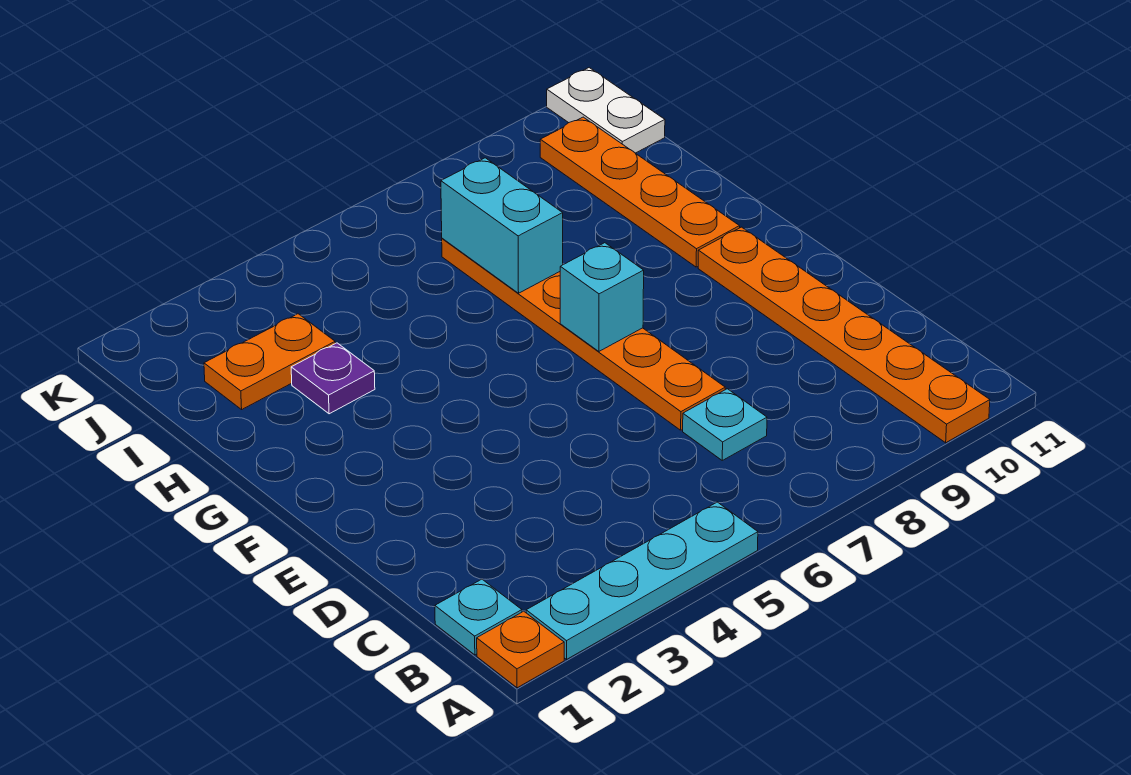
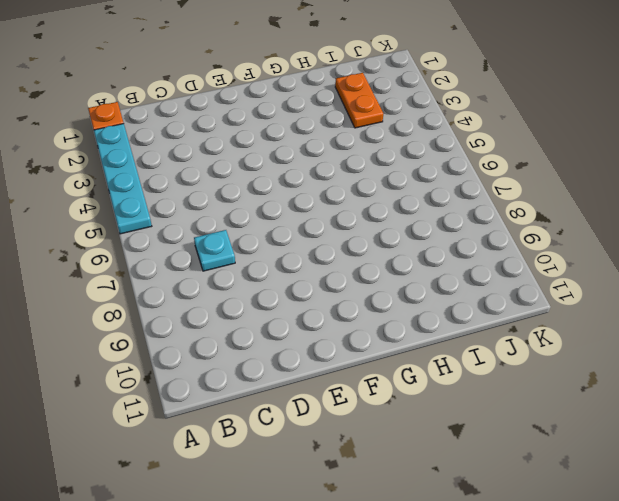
none -> orange plate A10:F10 level 1
none -> cyan plate B1 level 1
none -> orange plate D7:I7 level 1

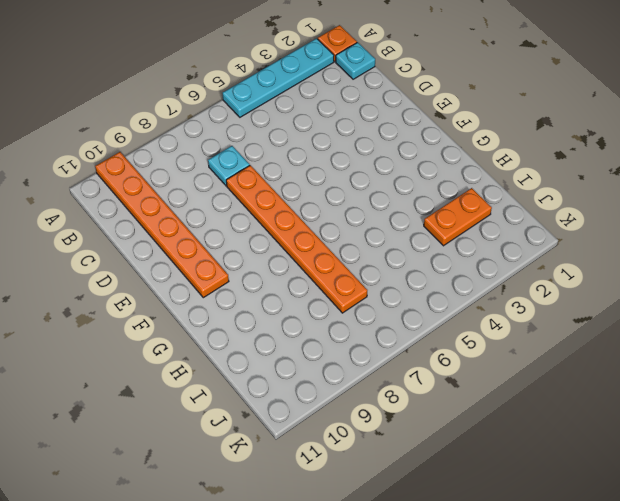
none -> orange plate G10:J10 level 1
none -> purple plate H3 level 1
none -> white plate J11:K11 level 1

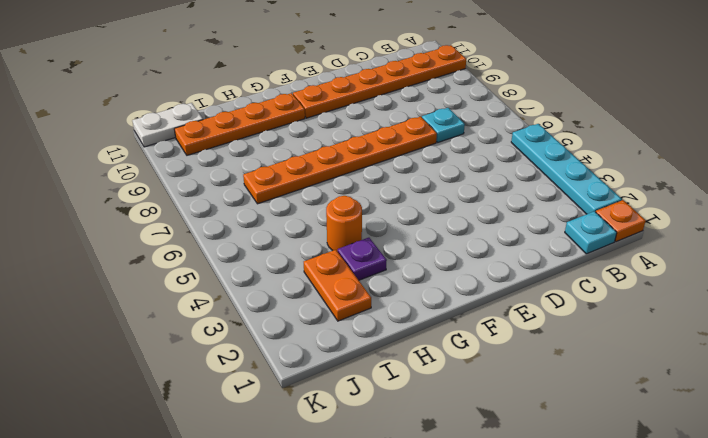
orange round brick H4 level 1 -> none
none -> cyan brick F7 level 2
none -> cyan brick H7:I7 level 2

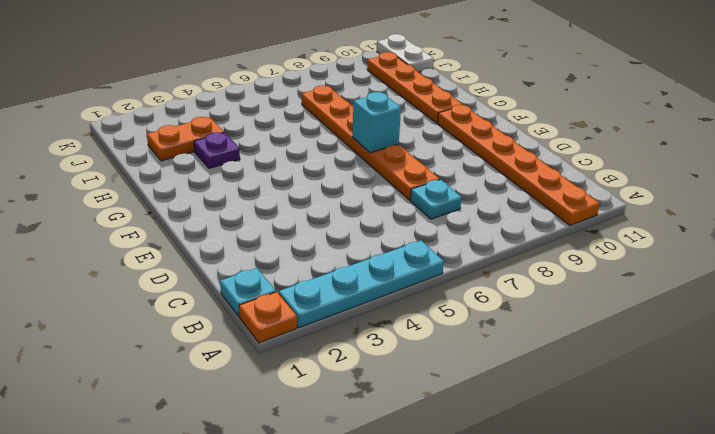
none -> cyan brick H7:I7 level 2

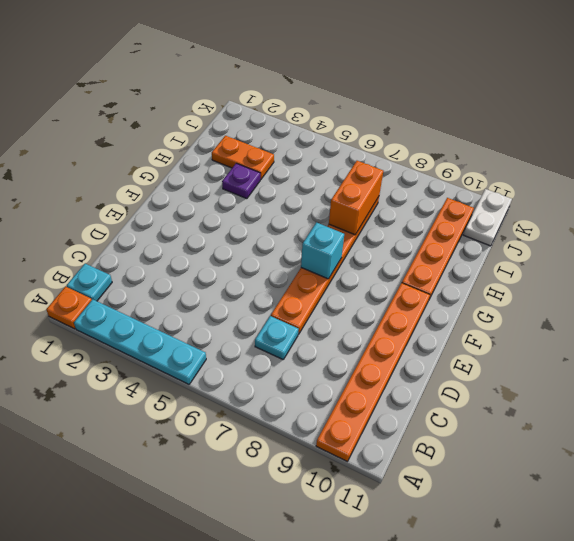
orange brick H7:I7 level 2 -> cyan brick H7:I7 level 2

